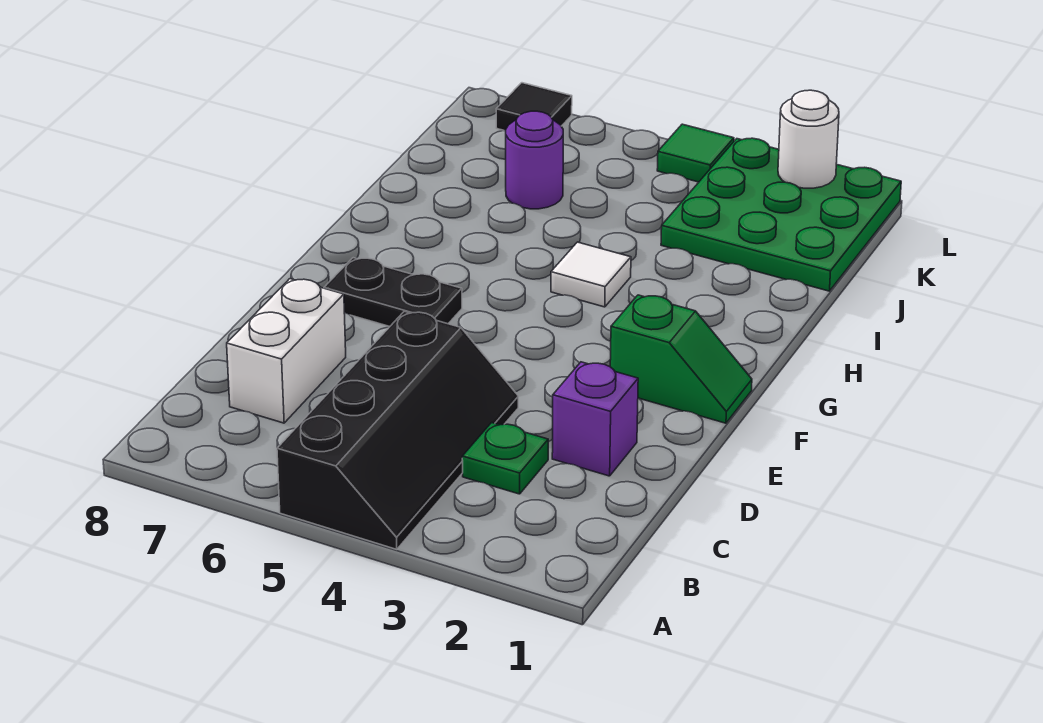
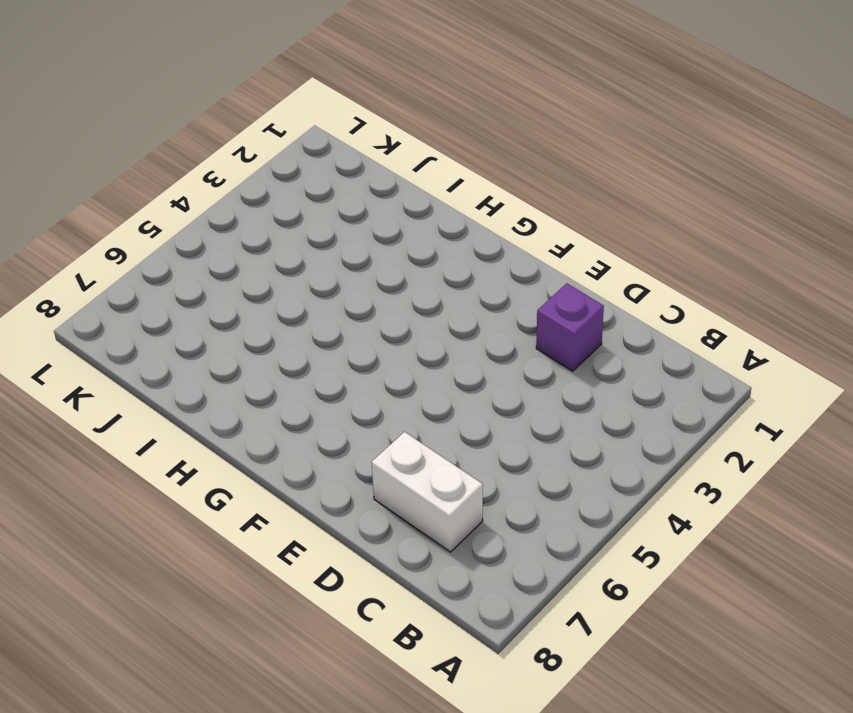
none -> black slope A4:D5 level 1 top 5
none -> green plate C3 level 1
none -> green slope F1:F2 level 1 top 2

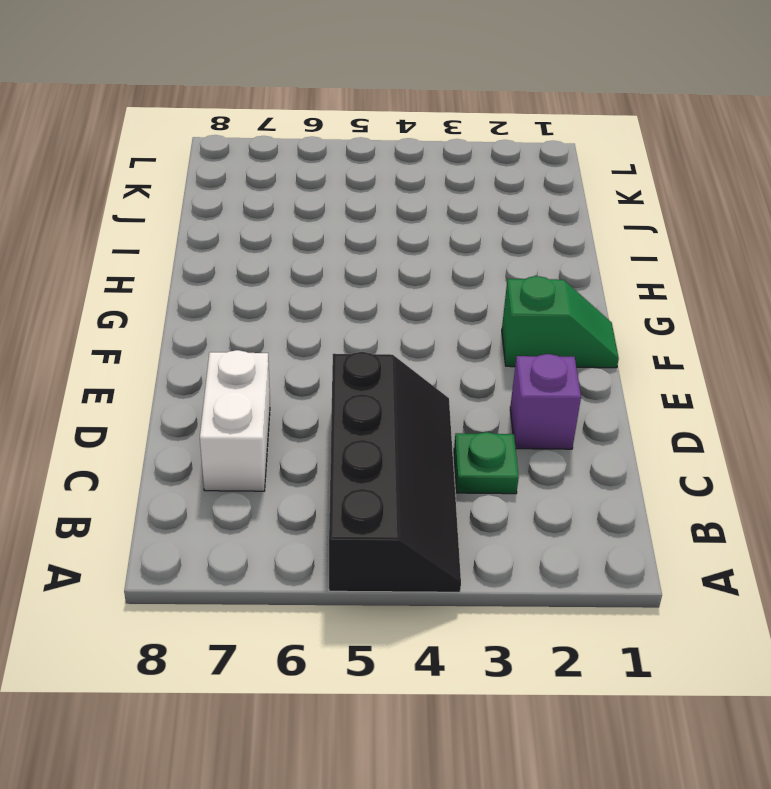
none -> black plate F6:F7 level 1
none -> white tile H4 level 1
none -> green plate J1:L3 level 1

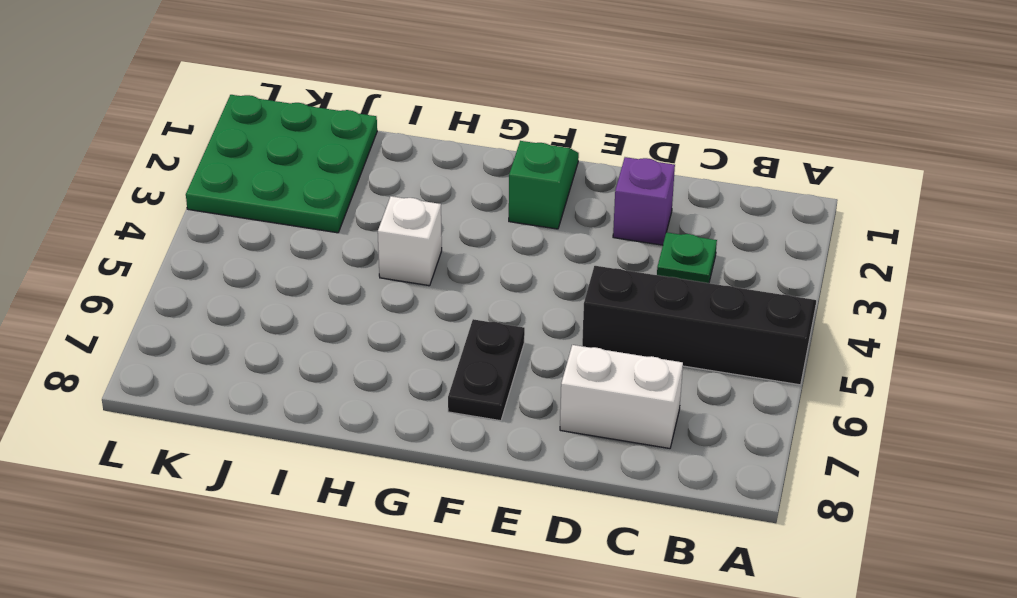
white brick H4 level 1 -> white tile H4 level 1
none -> purple round brick J6 level 1
none -> green tile L4 level 1
none -> black tile L7 level 1

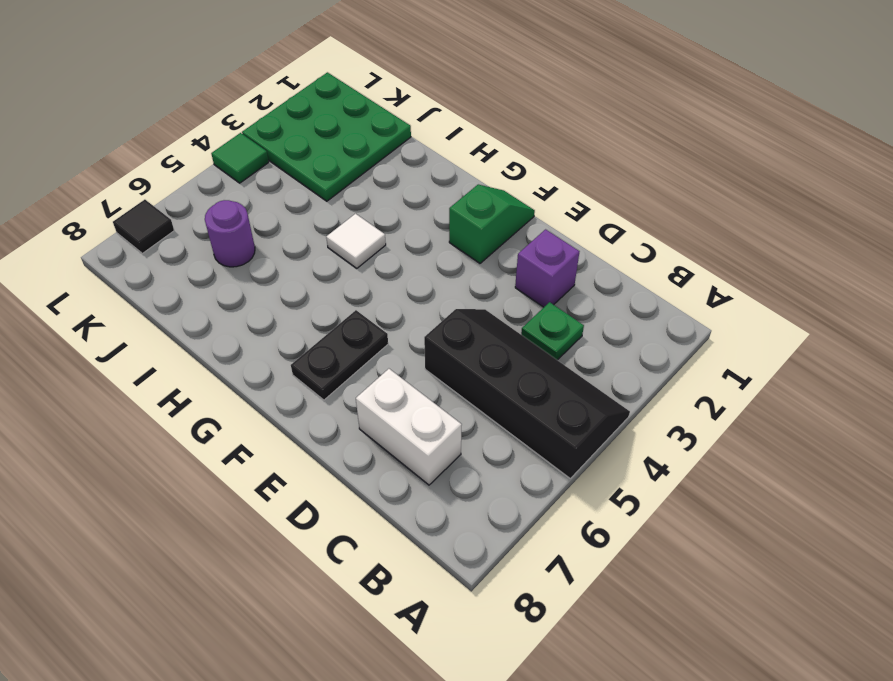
none -> white round brick L2 level 2

